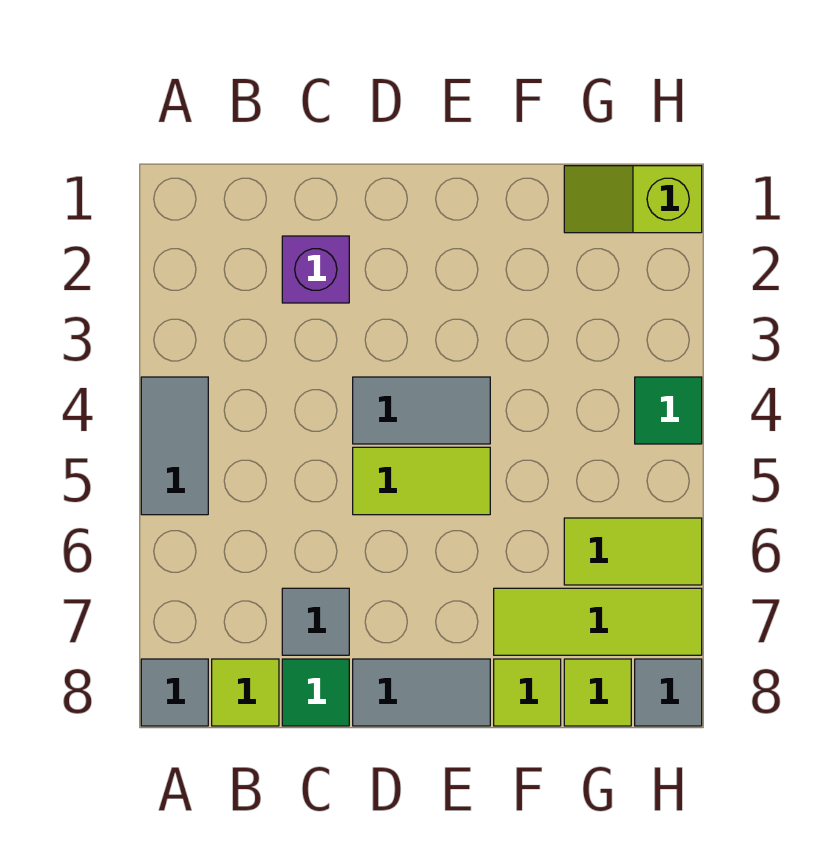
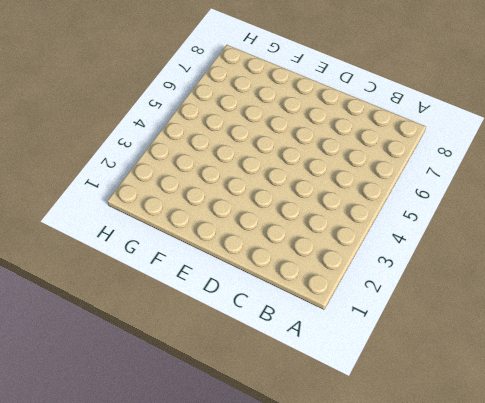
none -> grey tile A4:A5 level 1
none -> grey tile A8 level 1
none -> lime tile B8 level 1

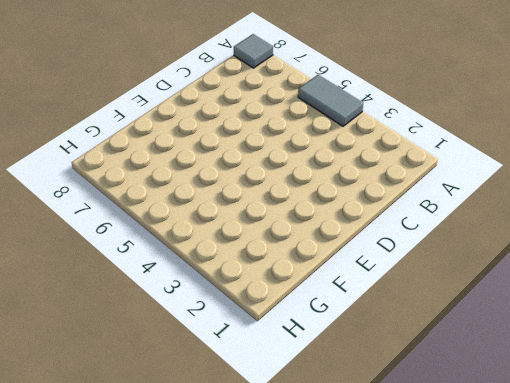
none -> lime tile B8 level 1
none -> purple brick C2 level 1
none -> grey tile C7 level 1

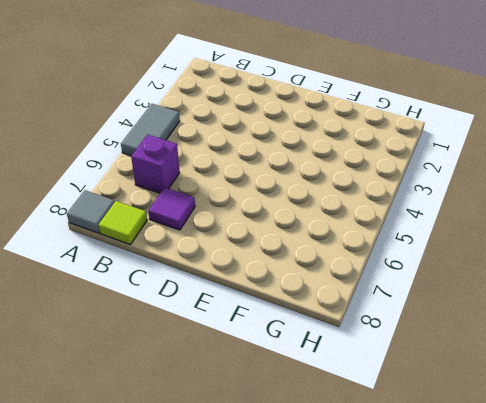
purple brick B6 level 1 -> purple brick C2 level 1
purple tile C7 level 1 -> grey tile C7 level 1
none -> green tile C8 level 1
none -> grey tile D4:E4 level 1
none -> lime tile D5:E5 level 1

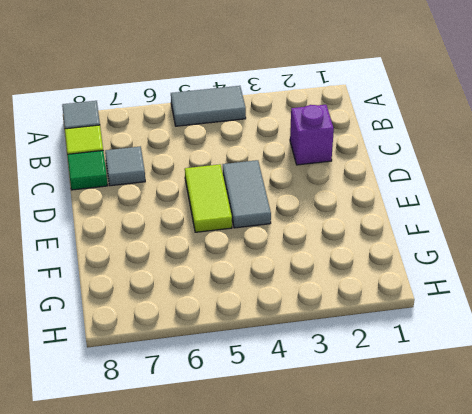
none -> grey tile D8:E8 level 1
none -> lime tile F7:H7 level 1
none -> lime tile F8 level 1

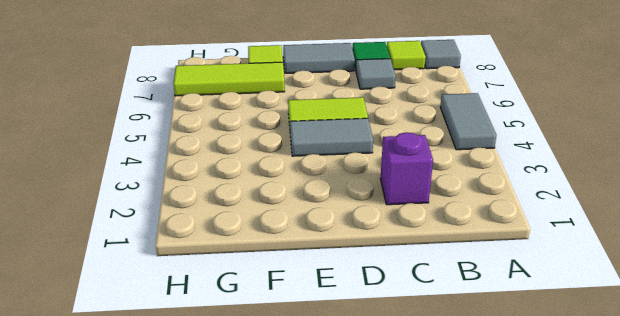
none -> lime slope G1:H1 level 1 top H
none -> lime tile G6:H6 level 1
none -> lime tile G8 level 1

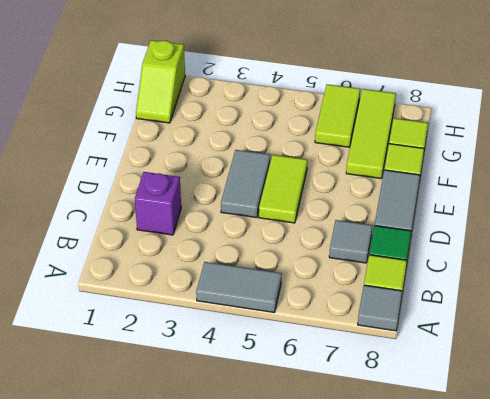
none -> green tile H4 level 1
none -> grey tile H8 level 1

